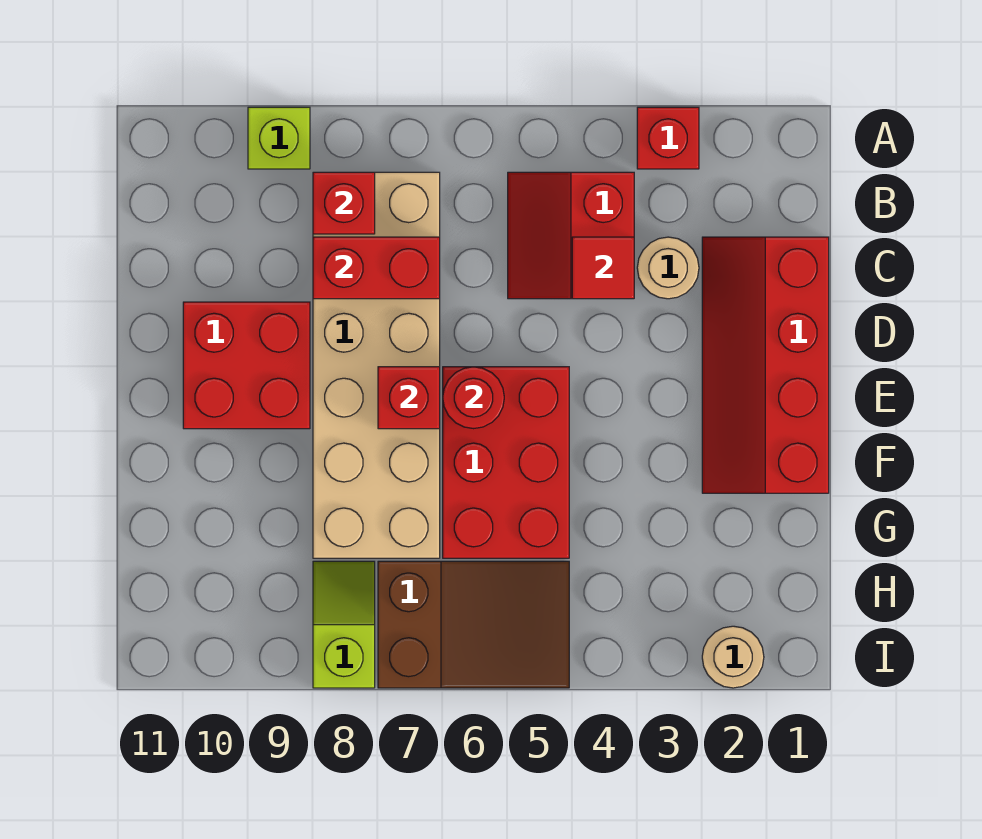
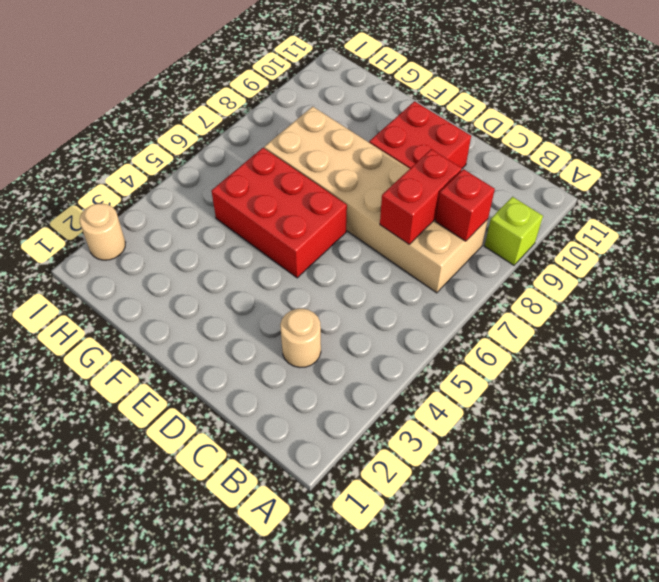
none -> red brick A3 level 1
none -> red slope B4:C5 level 1 top 4
none -> red slope C1:F2 level 1 top 1

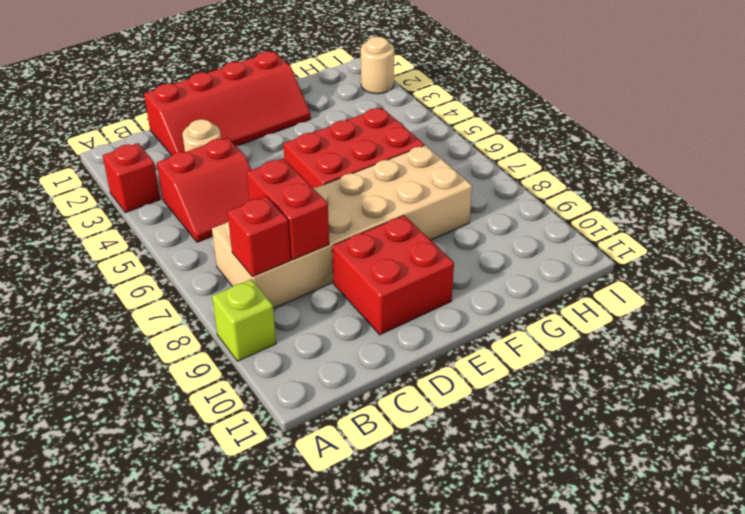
none -> brown slope H5:I7 level 1 top 7
none -> lime slope H8:I8 level 1 top I
none -> red tile C4 level 2

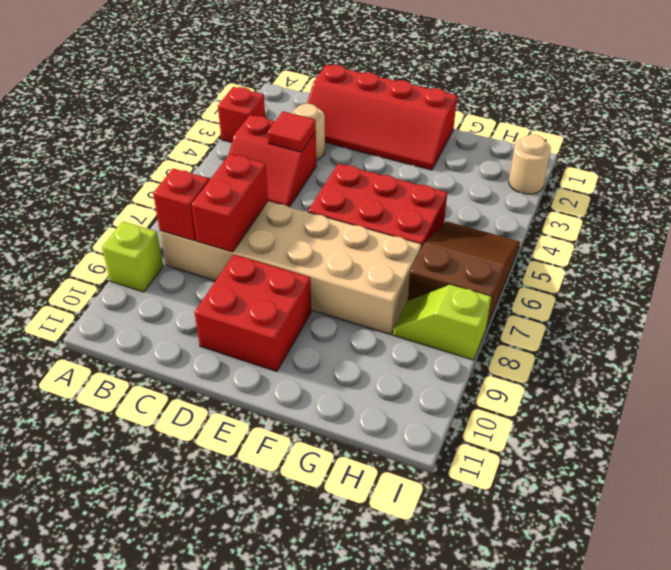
none -> red round brick E6 level 2
none -> red brick E7 level 2

